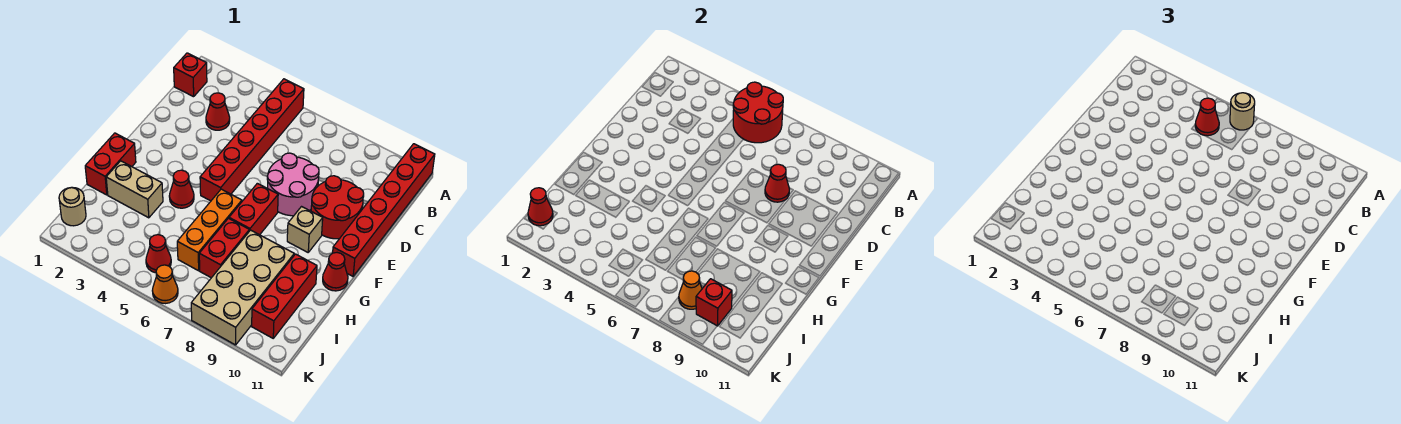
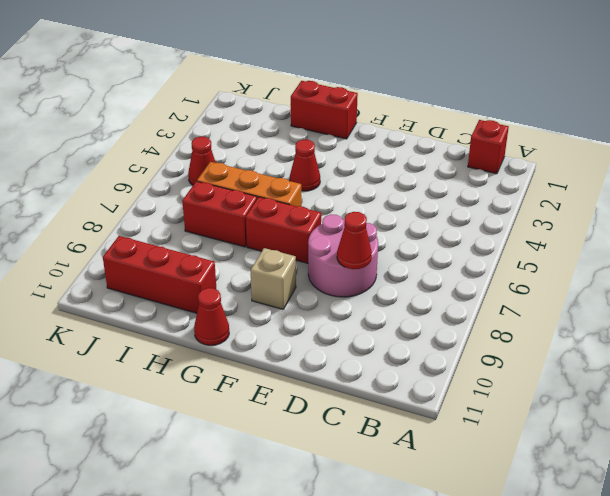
none -> red brick A5:F5 level 1
none -> red brick A11:F11 level 1
none -> red cone C3 level 1

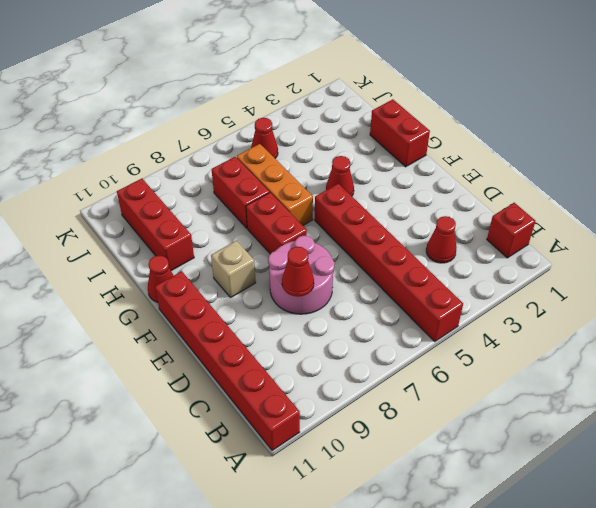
none -> red round brick D9:E10 level 1
none -> tan brick H2:H3 level 1
none -> tan brick H8:K9 level 1

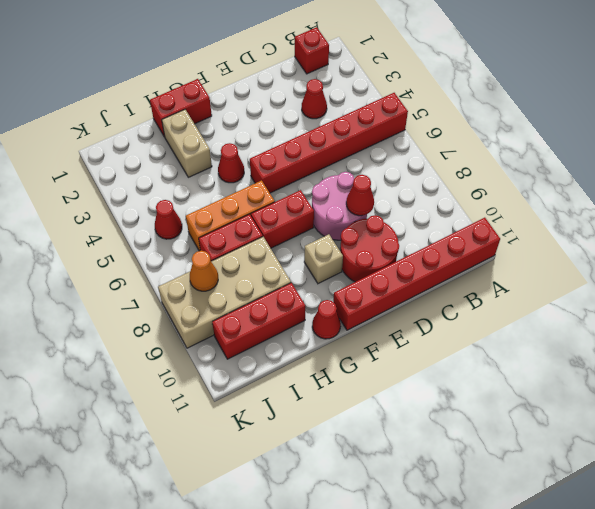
none -> tan round brick J1 level 1
none -> orange cone K6 level 1
none -> red round brick A5:B6 level 2

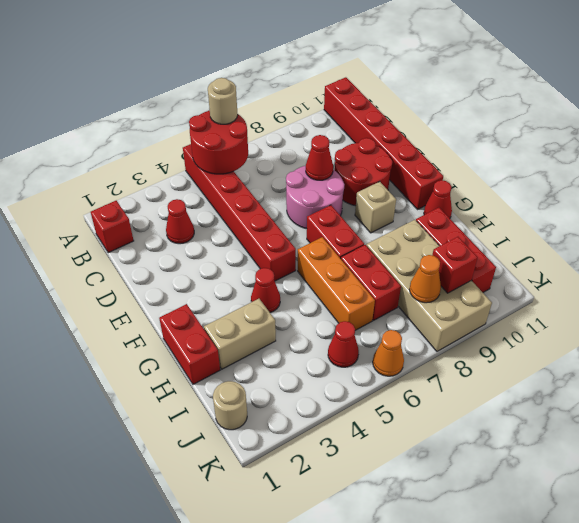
none -> red cone J1 level 2
none -> red cone B5 level 3

